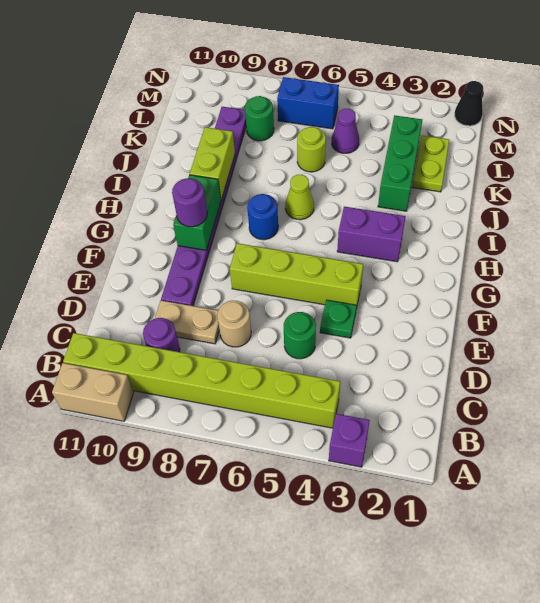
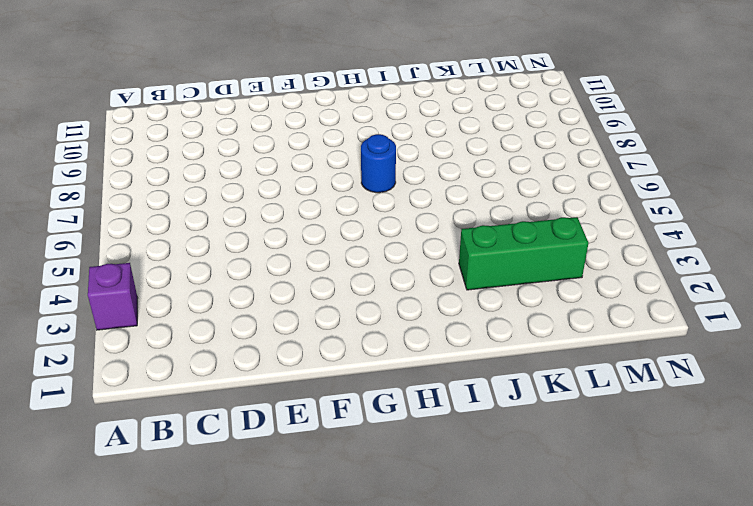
none -> tan brick A10:A11 level 1
none -> lime brick B4:B11 level 1
none -> purple round brick C9 level 1

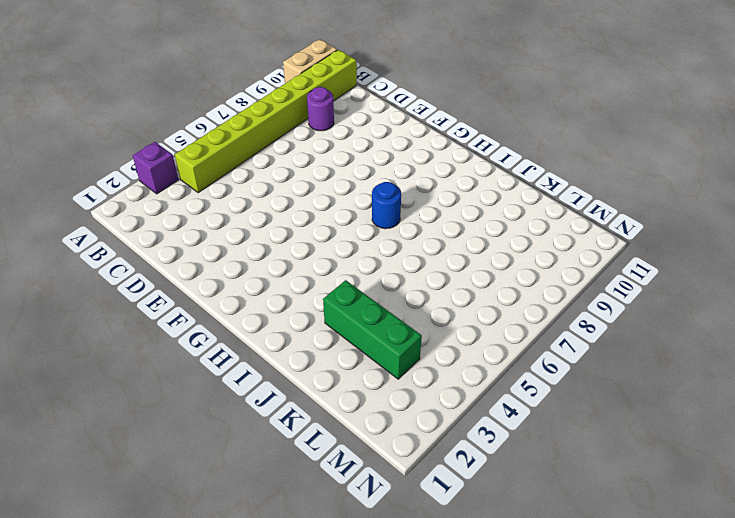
none -> green round brick D5 level 1
none -> tan round brick D7 level 1
none -> tan plate D8:D9 level 1

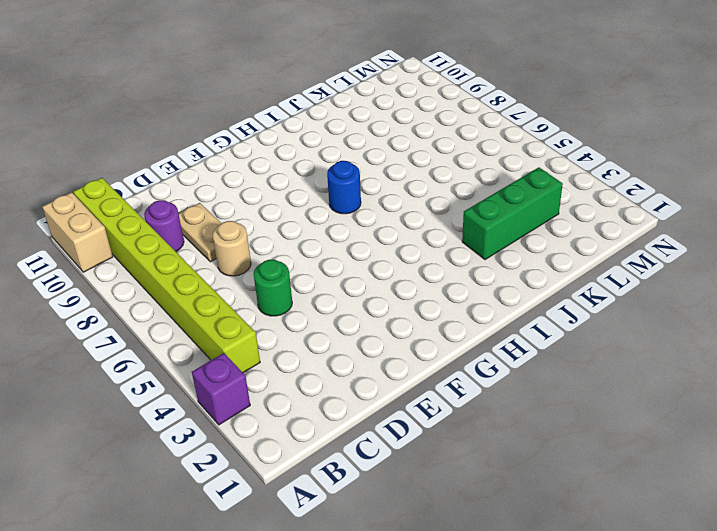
none -> green plate E4 level 1
none -> purple plate E9:L9 level 1
none -> lime brick F4:F7 level 1

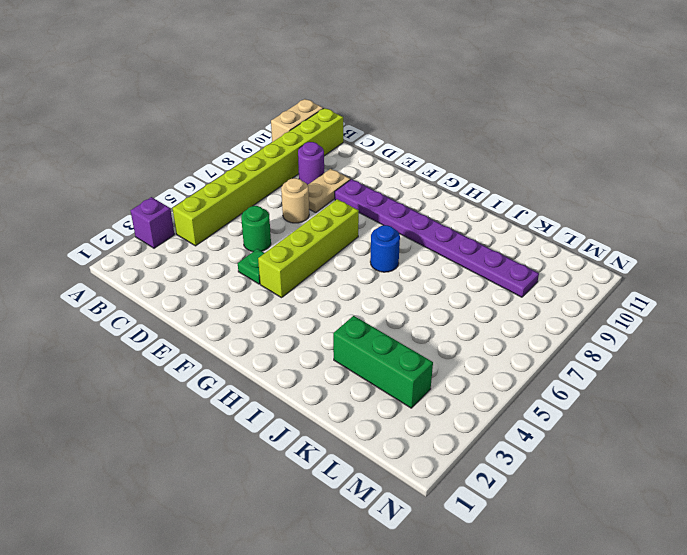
none -> purple brick H3:H4 level 1
none -> lime cone I6 level 1
none -> lime plate K2:L2 level 1

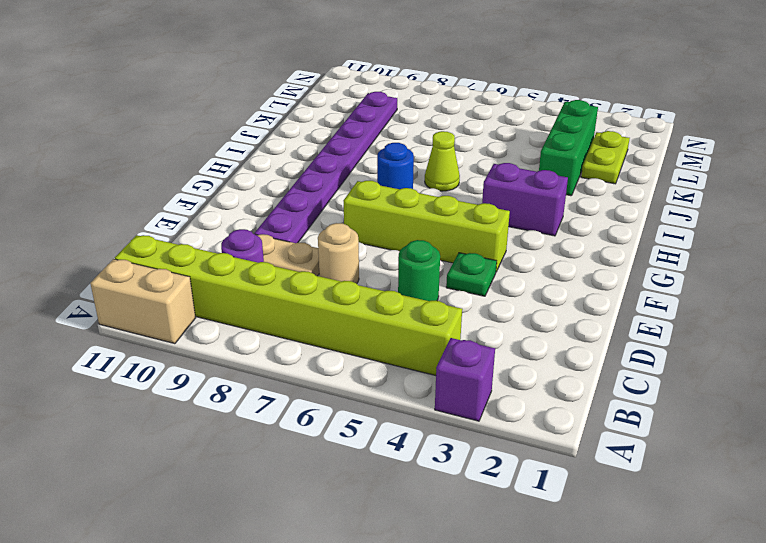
none -> lime round brick K6 level 1
none -> purple cone L5 level 1
none -> green round brick L8 level 1

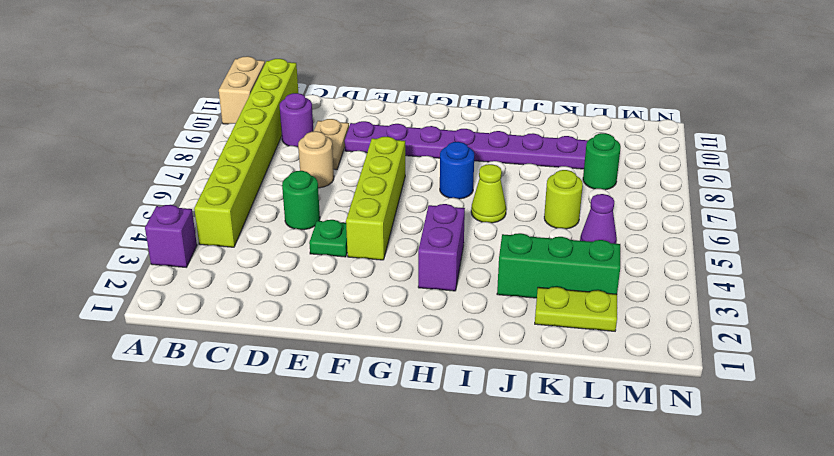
none -> blue brick M6:M7 level 1
none -> black cone N1 level 1
none -> green brick G9:H9 level 2

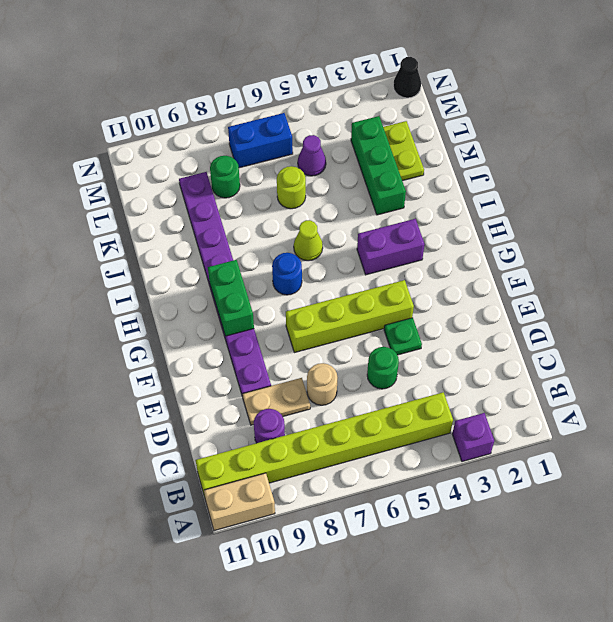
none -> lime brick I9:J9 level 2
none -> purple round brick G9 level 3

